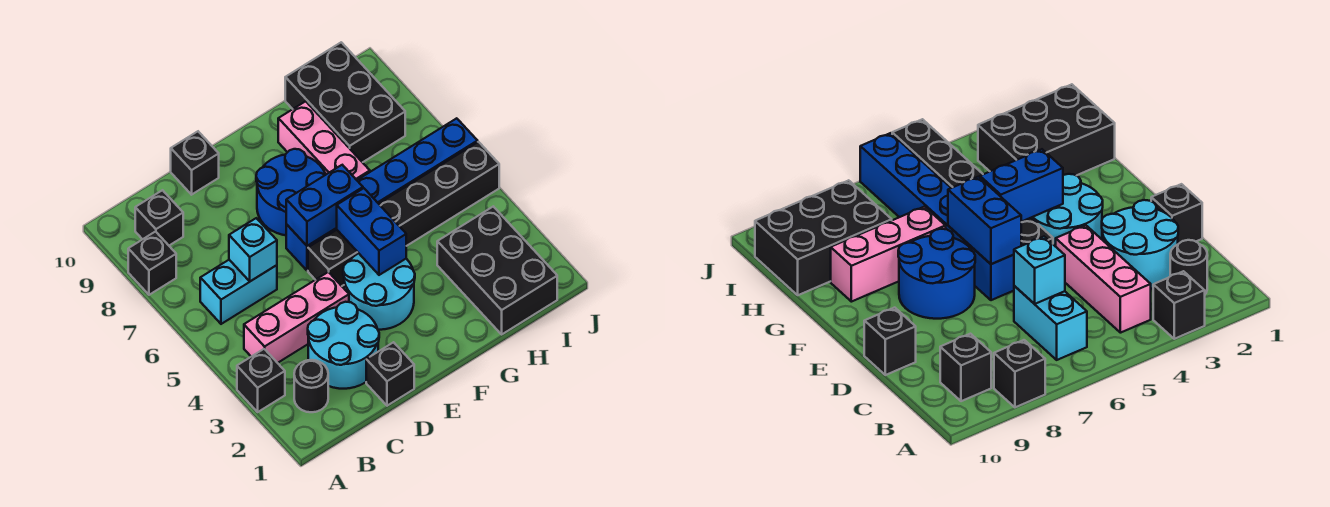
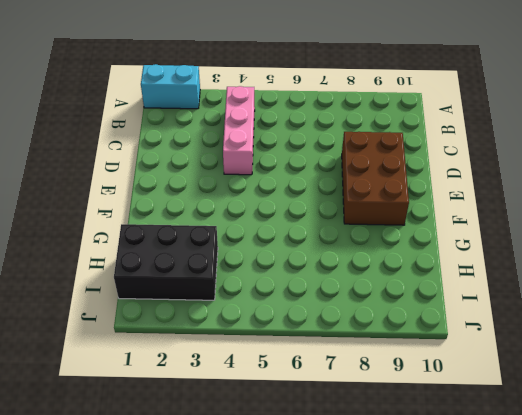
cyan brick A1:A2 level 1 -> cyan brick B6:C6 level 1
brown brick D8:F9 level 1 -> blue round brick E7:F8 level 1
none -> black brick A3 level 1
none -> black brick A8 level 1
none -> black round brick B2 level 1

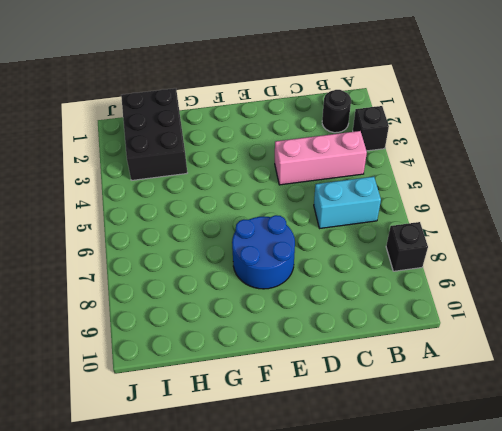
none -> black brick B9 level 1
none -> cyan round brick C2:D3 level 1
none -> black brick D1 level 1

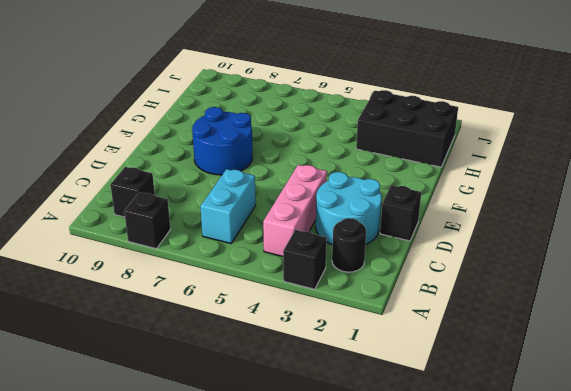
none -> black brick D10 level 1
none -> cyan round brick E3:F4 level 1
none -> black brick E5:J5 level 1

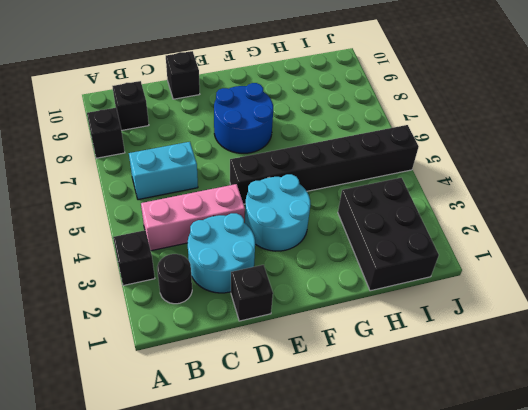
none -> blue brick E6:J6 level 1
none -> pink brick G7:G9 level 1
none -> black brick H8:I10 level 1

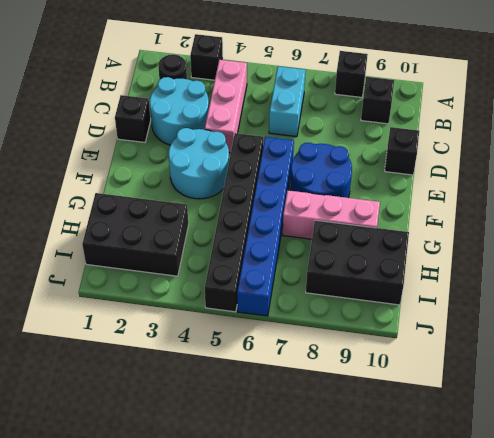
none -> cyan brick C6 level 2
none -> blue brick E6:F6 level 2
none -> blue brick F4:F5 level 2

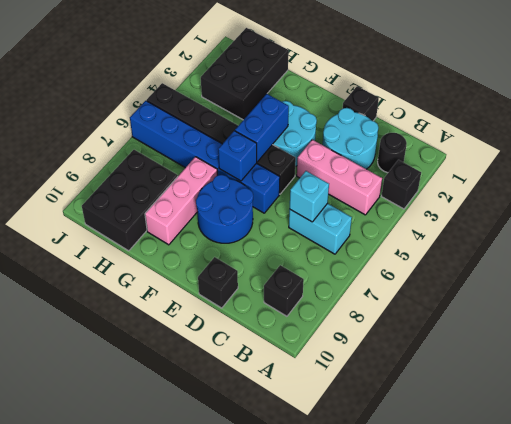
blue brick F6 level 2 -> blue brick E6:F6 level 2
none -> black brick A8 level 1

